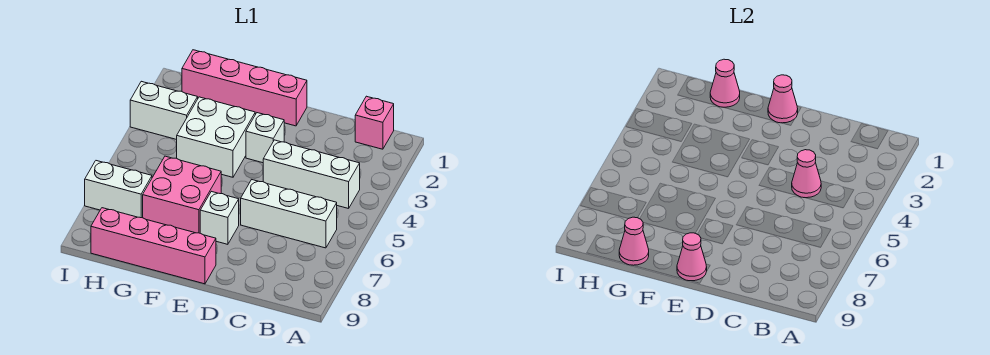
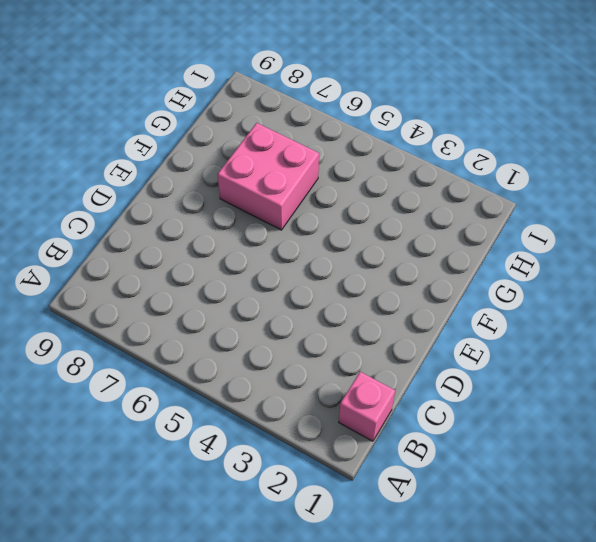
none -> white brick B4:D4 level 1
none -> white brick B6:D6 level 1
none -> pink brick E1:H1 level 1

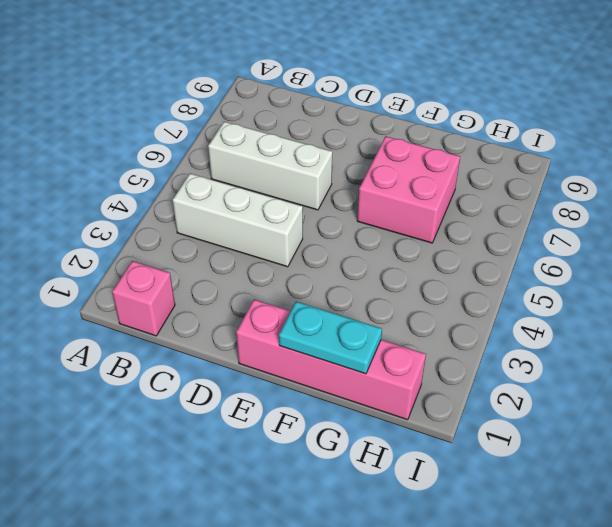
cyan plate F1:G1 level 2 -> pink cone G1 level 2
none -> white brick E3 level 1
none -> white brick E7 level 1
none -> pink brick E9:H9 level 1

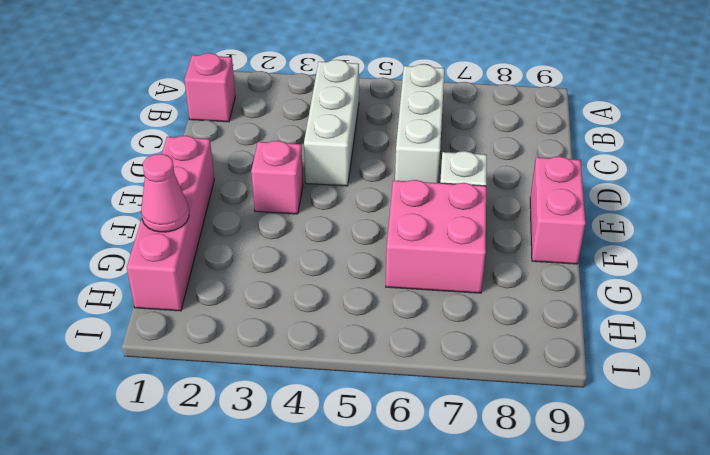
pink brick E3 level 1 -> white brick E3 level 1
pink brick E9:F9 level 1 -> pink brick E9:H9 level 1
none -> white brick F3:G4 level 1
none -> white brick H3:I3 level 1
none -> white brick H7:I7 level 1

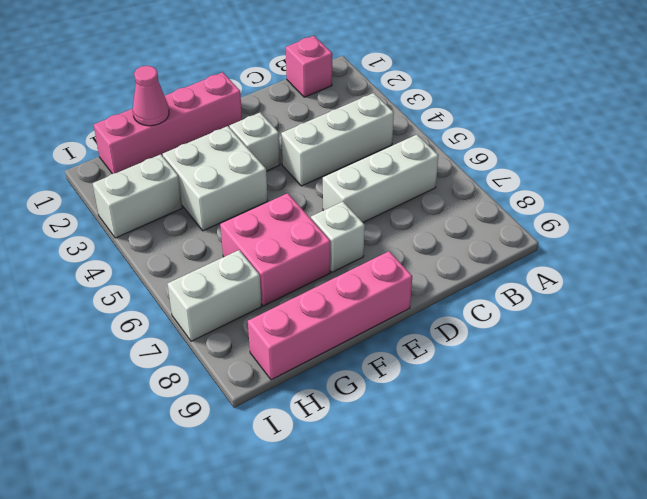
none -> pink cone C4 level 2
none -> pink cone E1 level 2
none -> pink cone E9 level 2

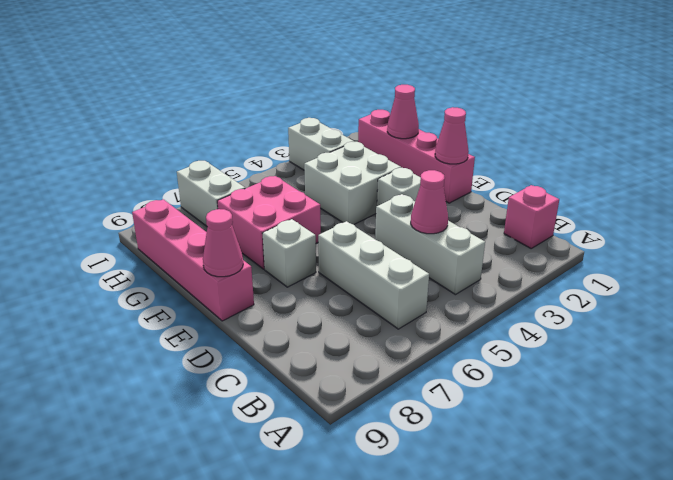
none -> pink cone G9 level 2

